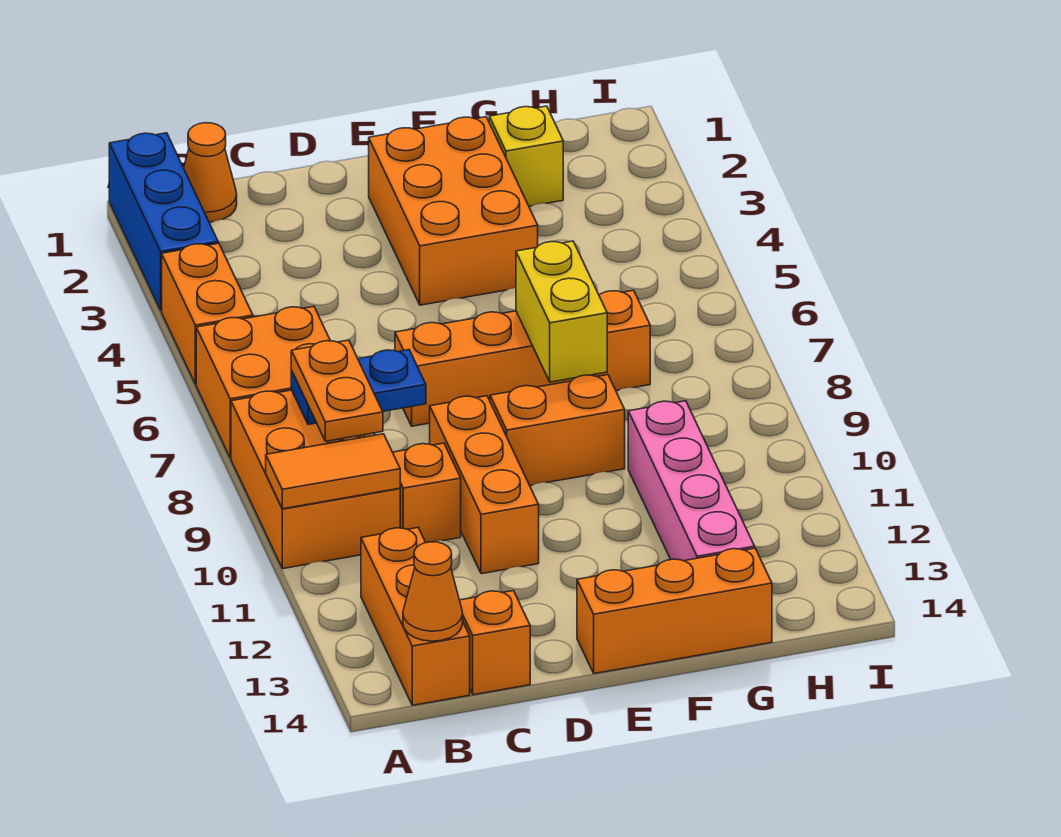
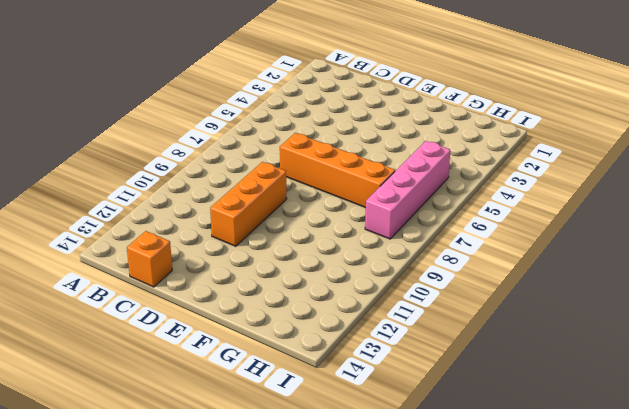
pink brick H5:H8 level 1 -> pink brick G10:G13 level 1
none -> blue brick A1:A3 level 1
none -> orange brick A4:A5 level 1
none -> orange brick A6:B7 level 1

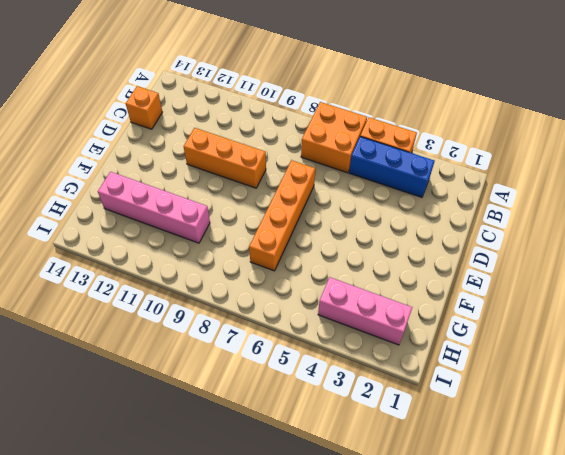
blue brick B3:B5 level 1 -> blue brick A1:A3 level 1
pink brick H2:H4 level 1 -> none
none -> orange brick A8:B10 level 1
none -> orange cone B1 level 1
none -> orange brick B12:B14 level 1

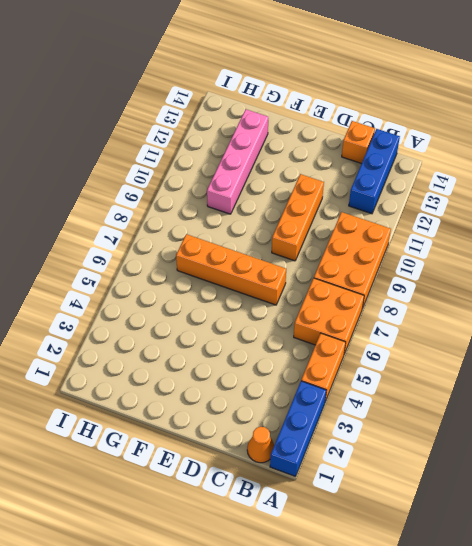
blue brick B12:B14 level 1 -> orange brick B12:B14 level 1
none -> orange brick C10 level 1
none -> orange brick E2:F4 level 1
none -> orange brick E9:F9 level 1

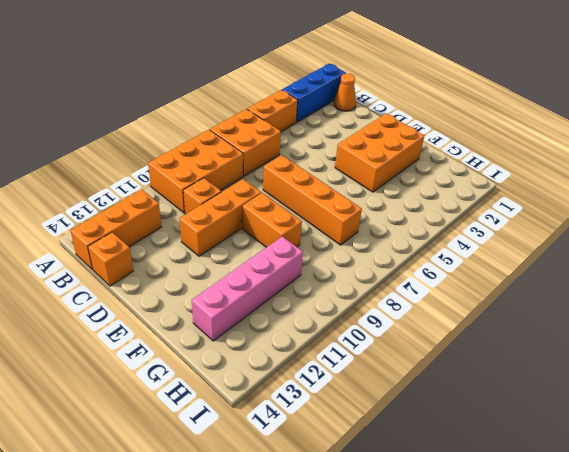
none -> orange brick E14:G14 level 1
none -> yellow brick G2 level 1
none -> orange tile A10:B10 level 2

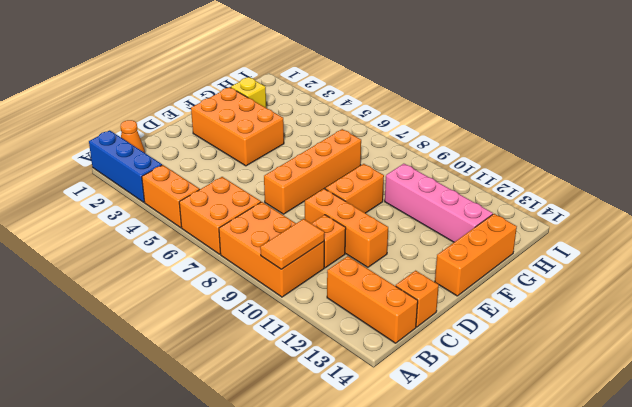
none -> blue plate B8:C8 level 2
none -> orange cone B14 level 2
none -> yellow brick F7:F8 level 2

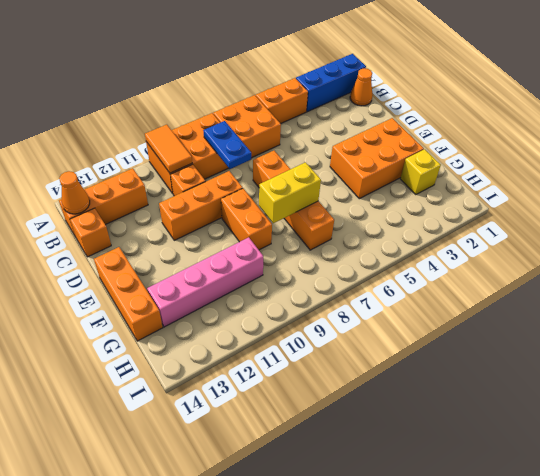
none -> orange plate B8:B9 level 3

